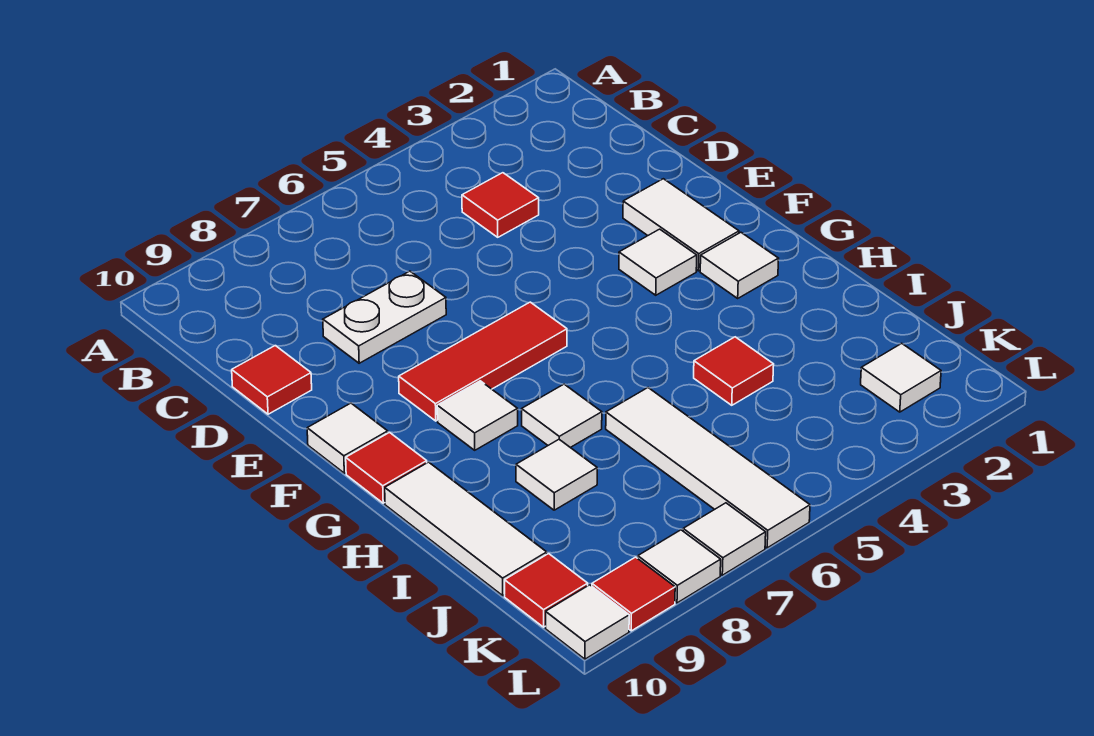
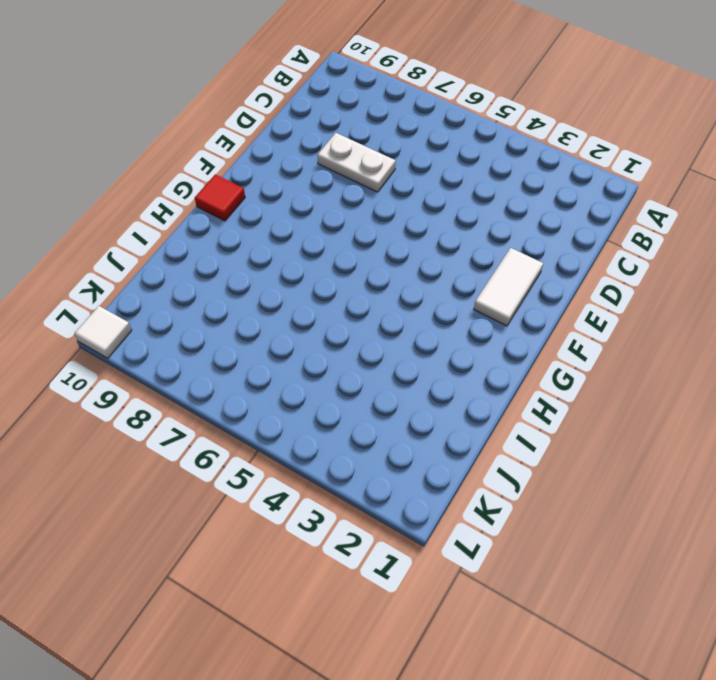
none -> red tile C4 level 1
none -> red tile D10 level 1
none -> white tile F3 level 1

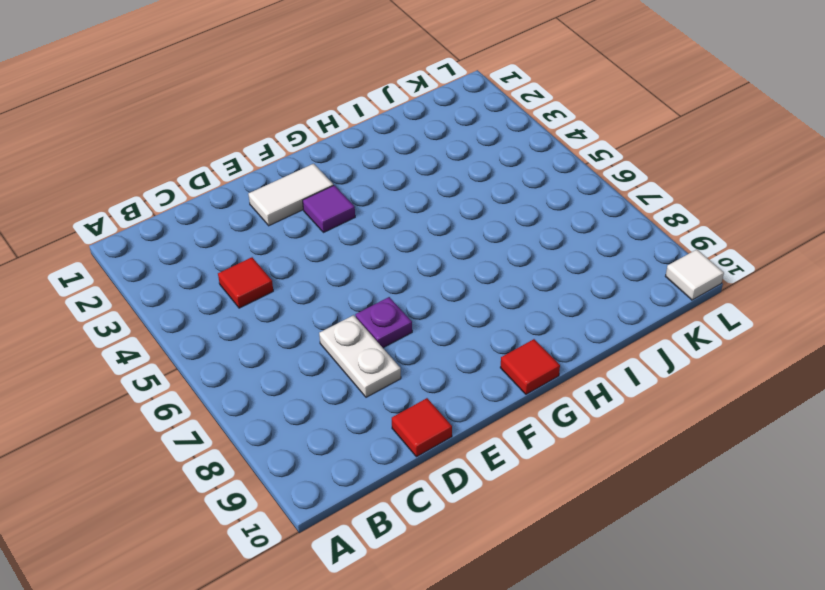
purple plate E7 level 1 -> none
purple tile F3 level 1 -> white tile F3 level 1
none -> red tile F6:F8 level 1
none -> white tile F10 level 1
none -> white tile G2 level 1

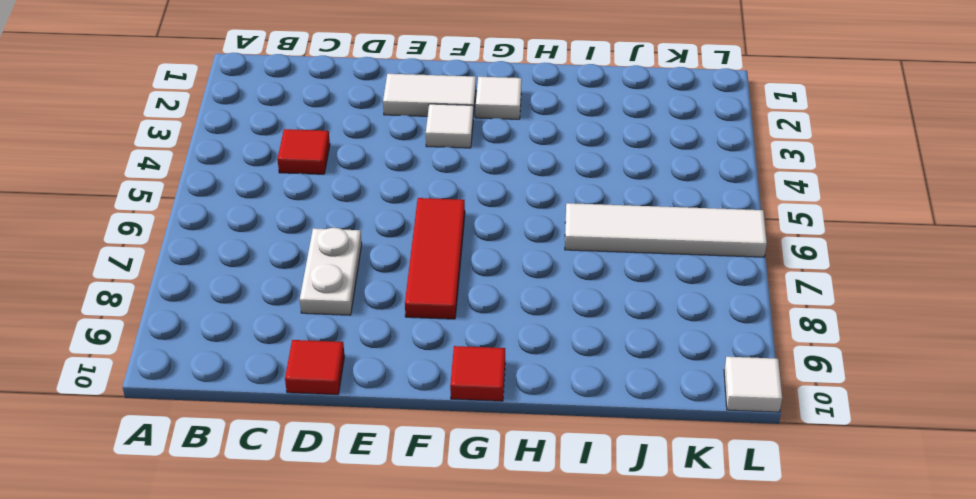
none -> white tile F10 level 1
none -> white tile G8 level 1
none -> white tile H7 level 1

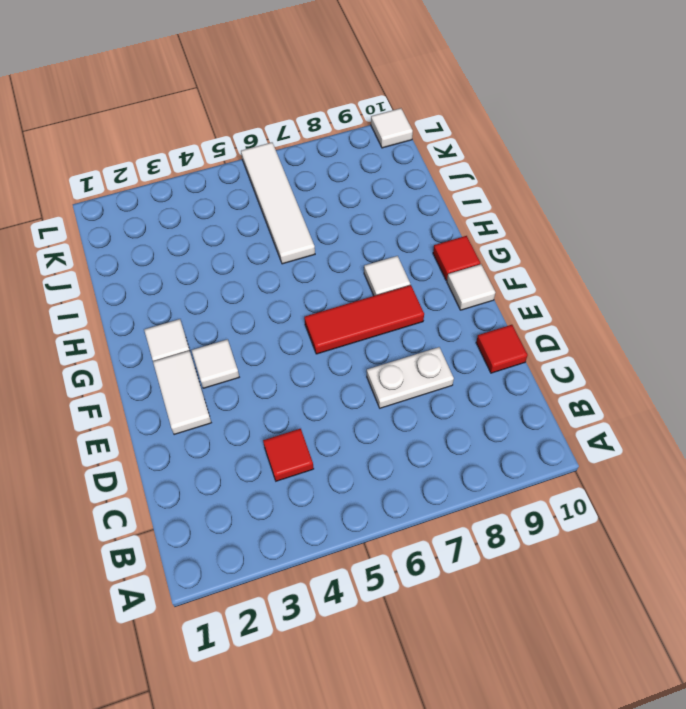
none -> white tile H7 level 1
none -> white tile H10:J10 level 1
none -> red tile I4 level 1

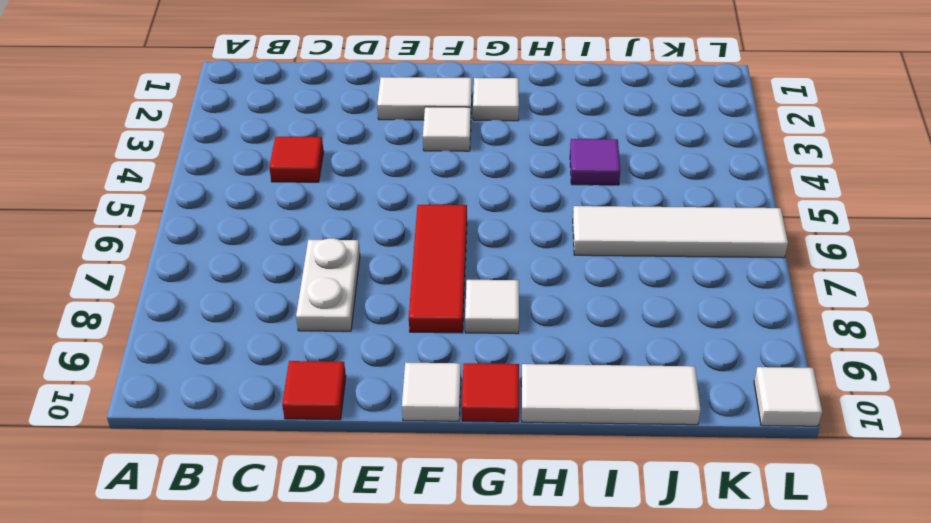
purple tile I4 level 1 -> red tile I4 level 1
none -> white tile H7 level 1
none -> white tile I8 level 1
none -> white tile K2 level 1

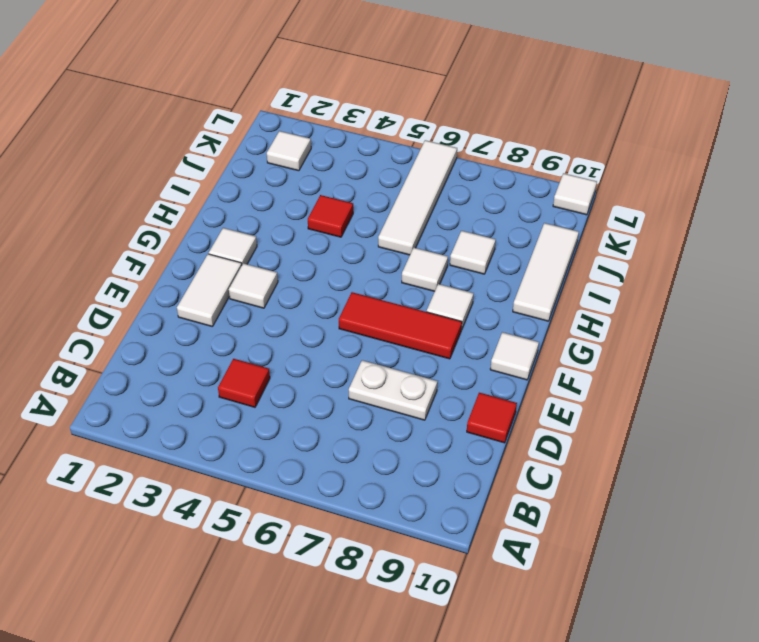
none -> red tile G10 level 1
none -> red tile K10 level 1
none -> white tile L7 level 1

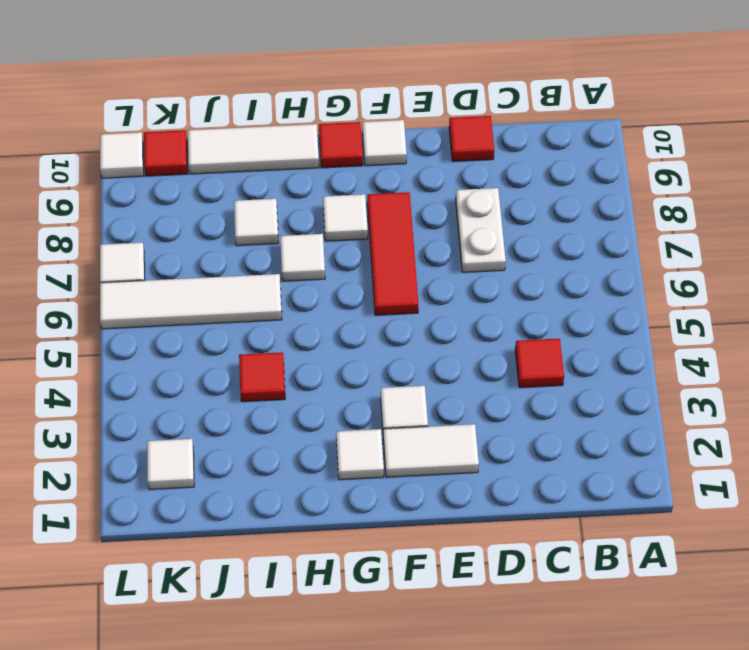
none -> white tile L8 level 1
none -> red tile L9 level 1

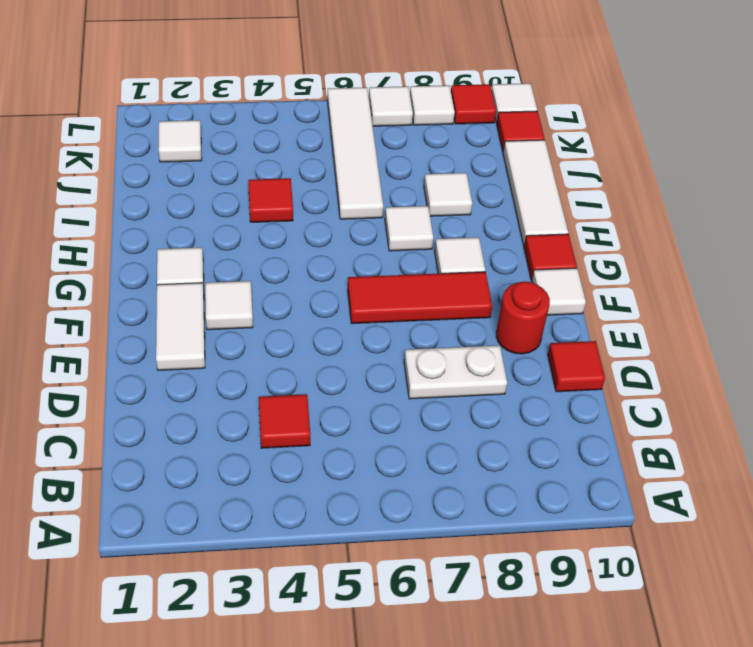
red round brick E9 level 1 -> none

